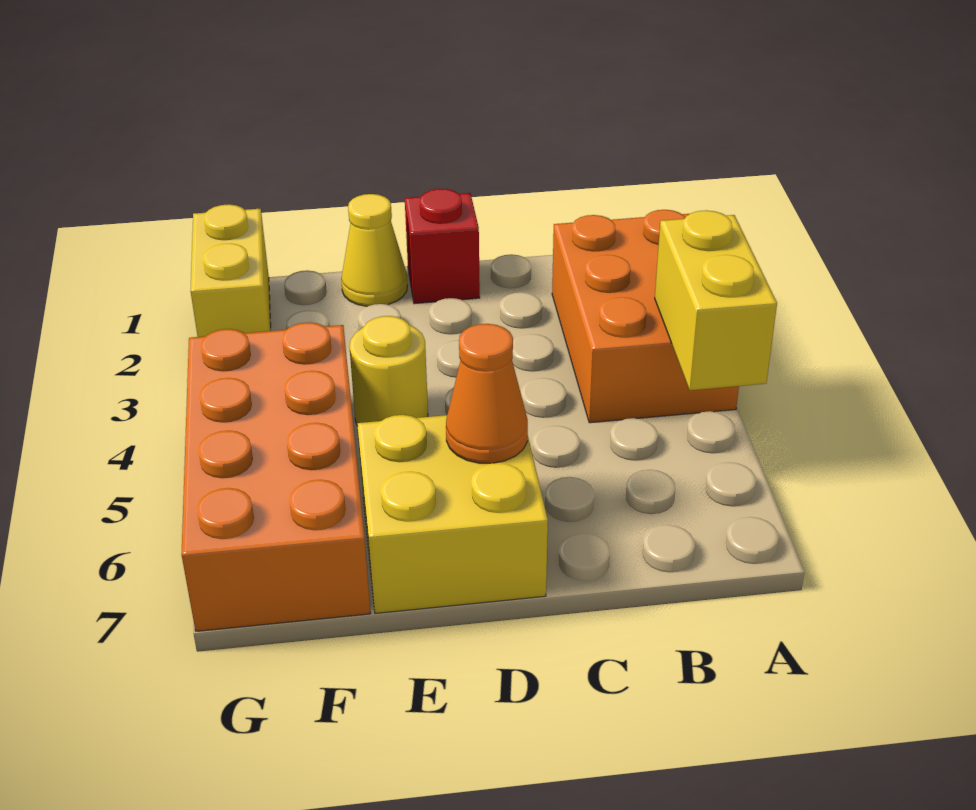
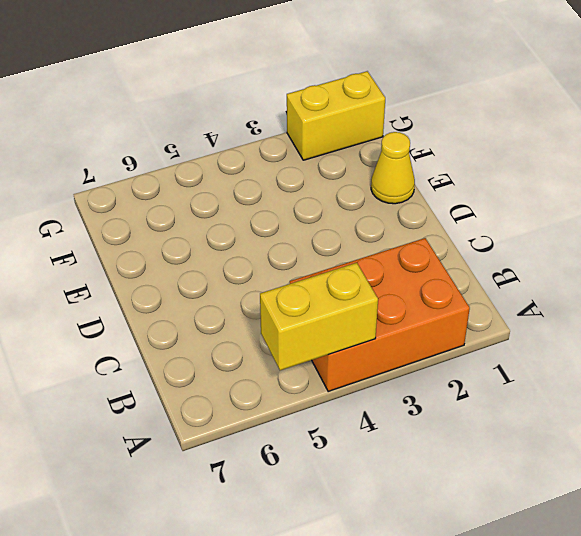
none -> red brick D1 level 1
none -> yellow brick D6:E7 level 1

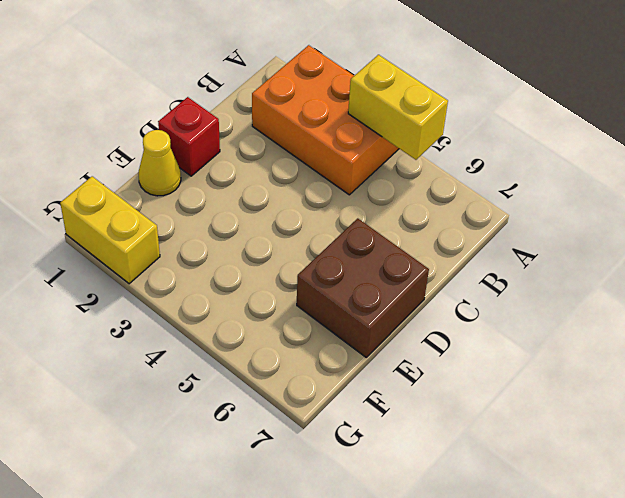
brown brick D6:E7 level 1 -> yellow brick D6:E7 level 1
none -> yellow round brick E4 level 1
none -> orange brick F4:G7 level 1

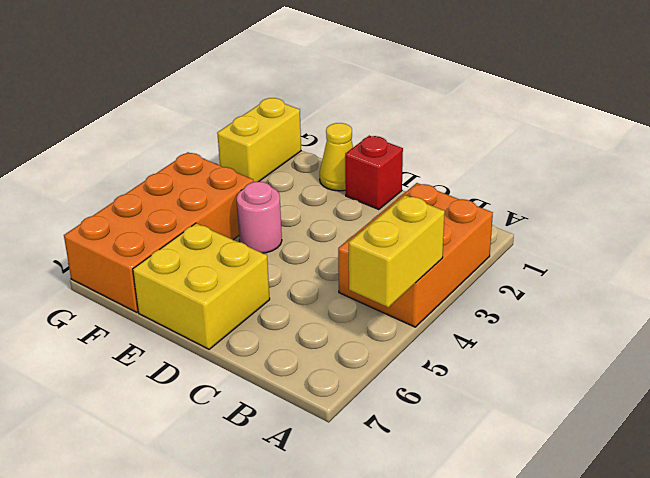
pink round brick E4 level 1 -> yellow round brick E4 level 1
none -> orange cone D6 level 2

